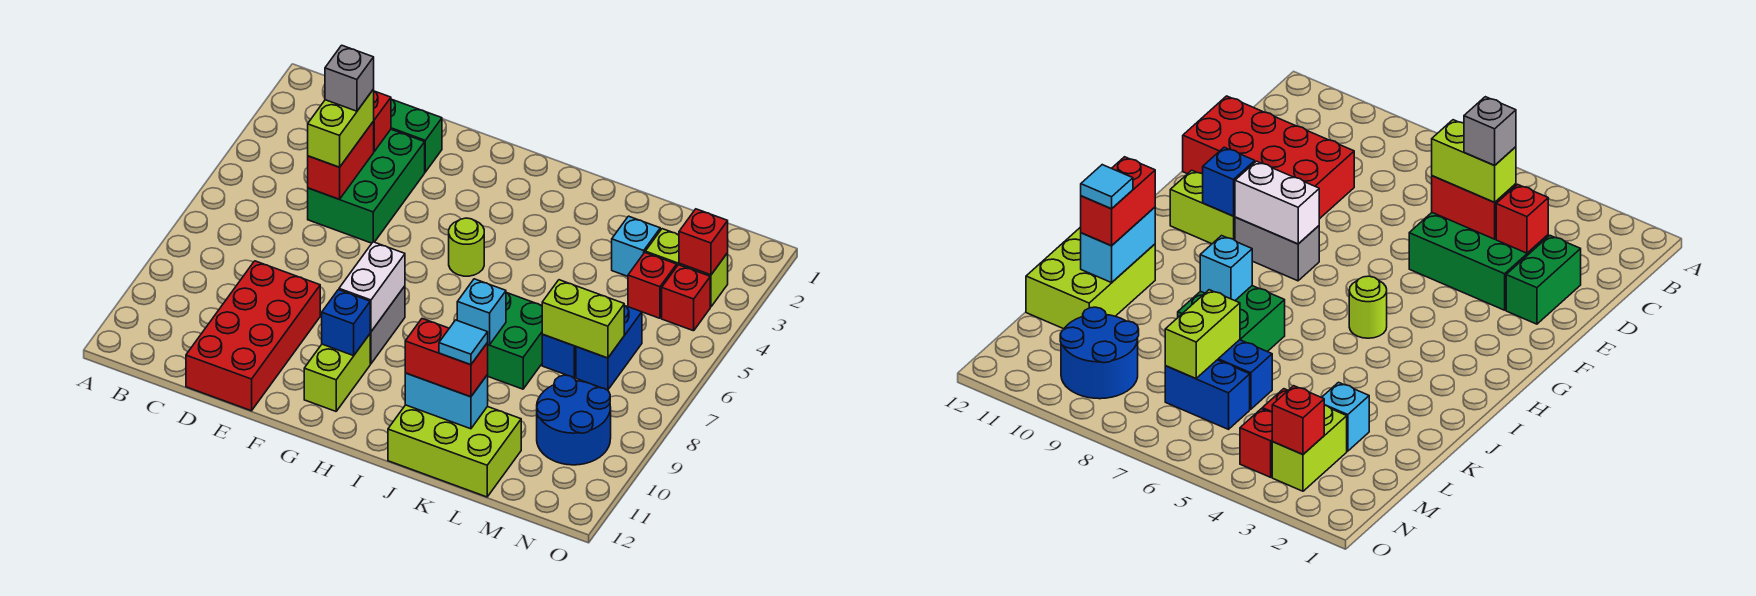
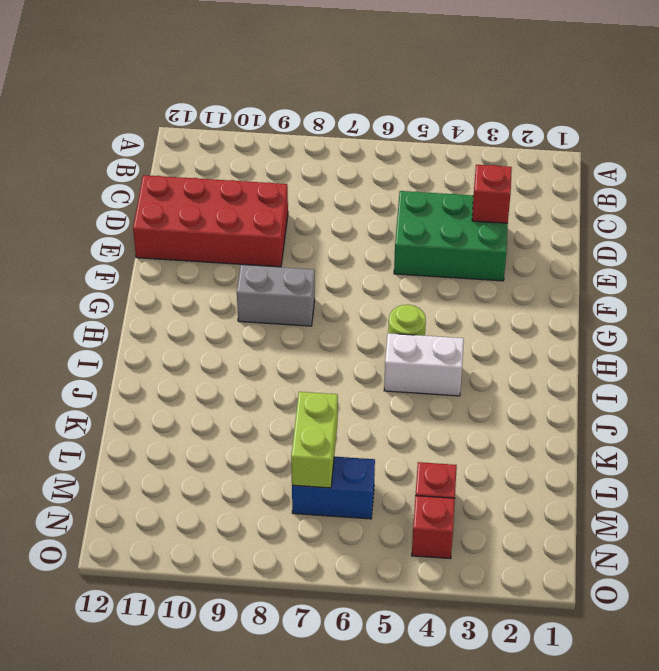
white brick I4:I5 level 1 -> white brick G8:G9 level 2
none -> green brick D2:E2 level 1
none -> lime brick G10:G11 level 1
none -> green brick J7:K8 level 1

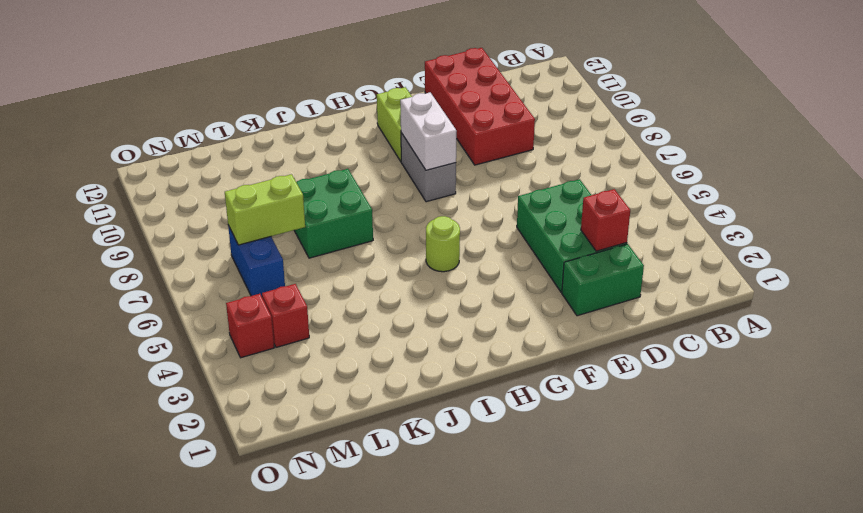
none -> lime brick J11:L12 level 1
none -> cyan brick L3 level 1
none -> blue brick L6:L7 level 1

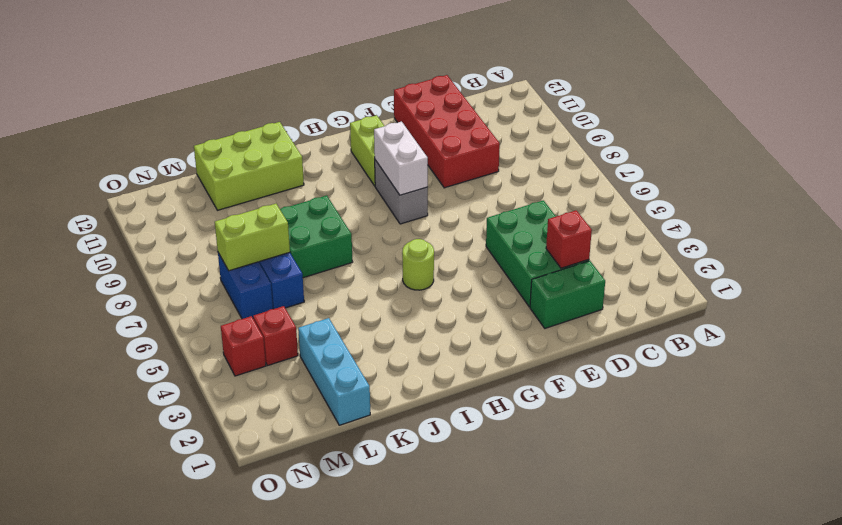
cyan brick L1:L3 level 1 -> cyan brick L3 level 1
none -> lime brick M3:N3 level 1
none -> blue round brick M9:N10 level 1
none -> red brick D4:D5 level 2

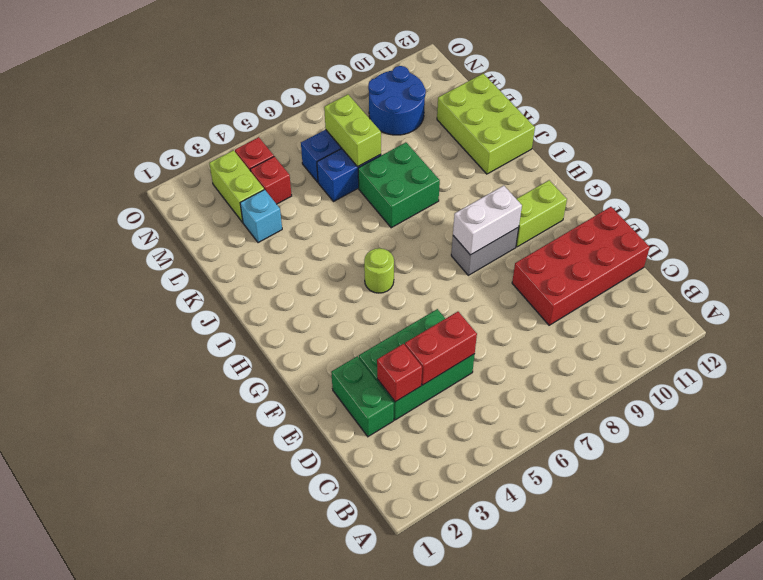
none -> blue brick G10 level 2
none -> cyan brick J8 level 2
none -> cyan brick J11:K11 level 2

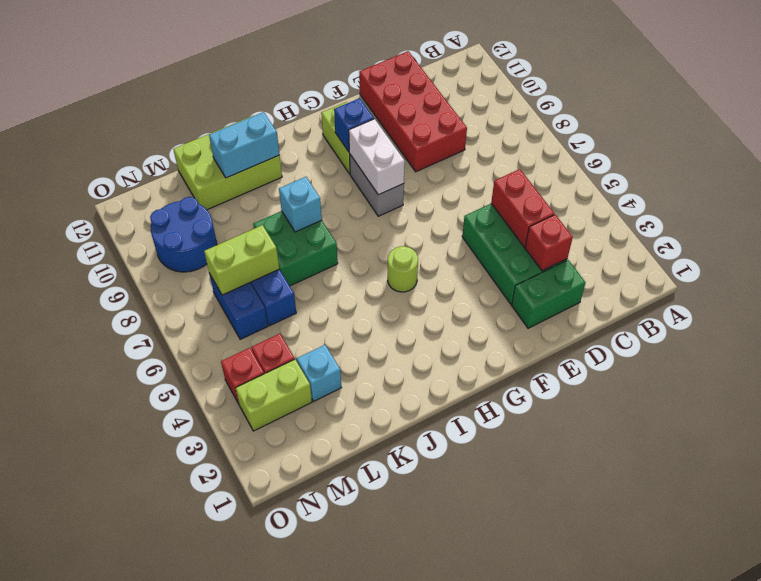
none -> red brick N3 level 2
none -> lime brick D4:D5 level 3
none -> red brick J11:K11 level 3

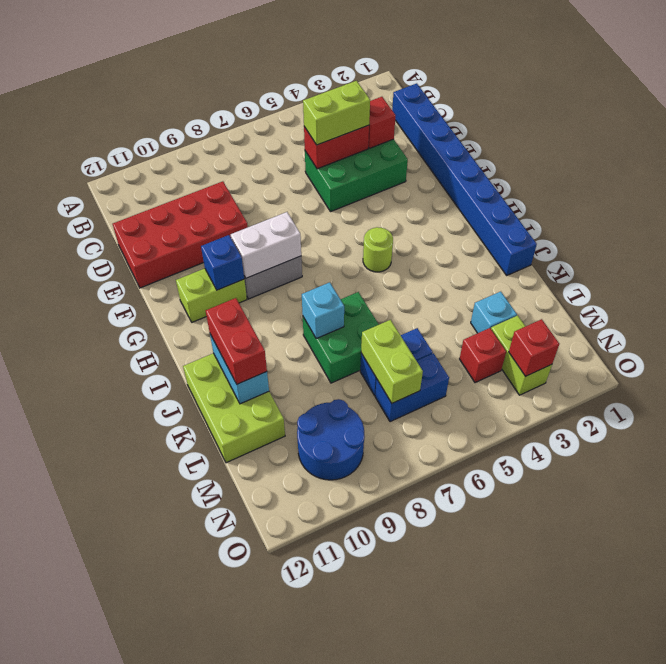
blue brick C1:J1 level 1 -> none
none -> green brick D2:E2 level 1
none -> red brick N4 level 1
none -> grey brick D4 level 4

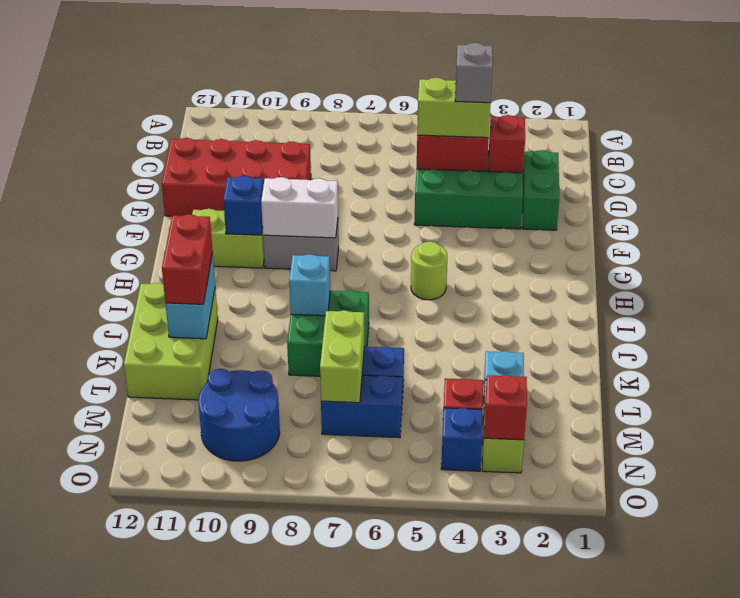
blue brick N4 level 1 -> red brick N4 level 1
none -> cyan tile K11 level 4

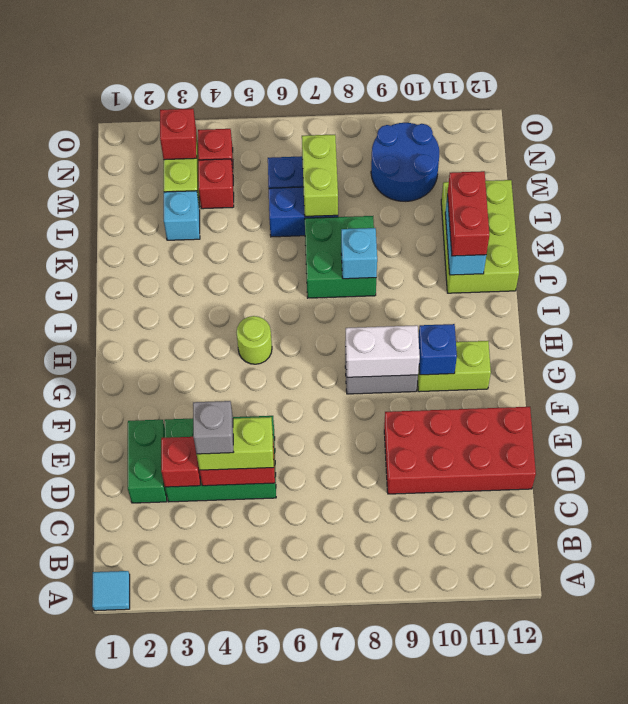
cyan tile A1 level 1 -> cyan tile K11 level 4

